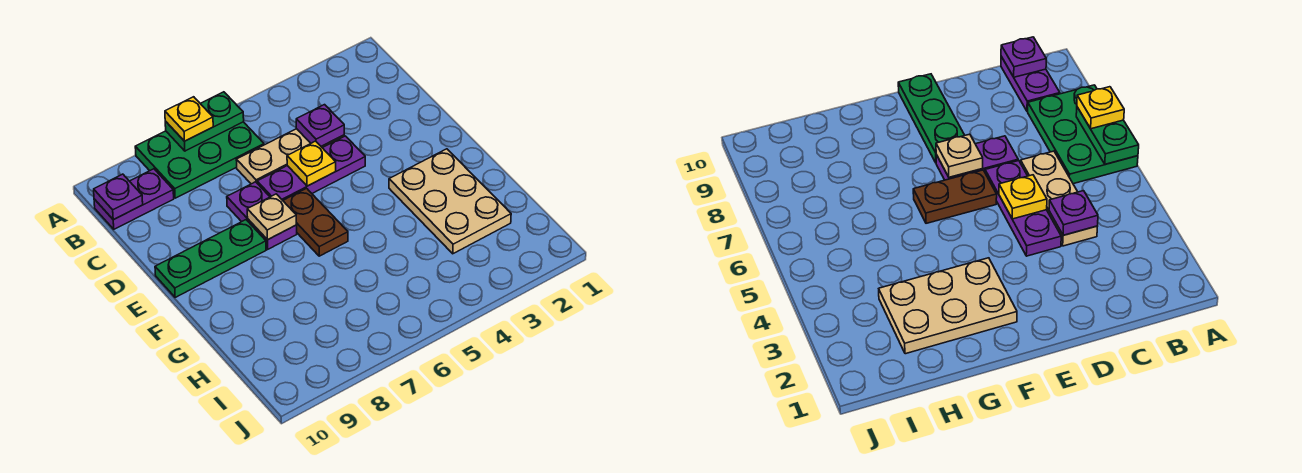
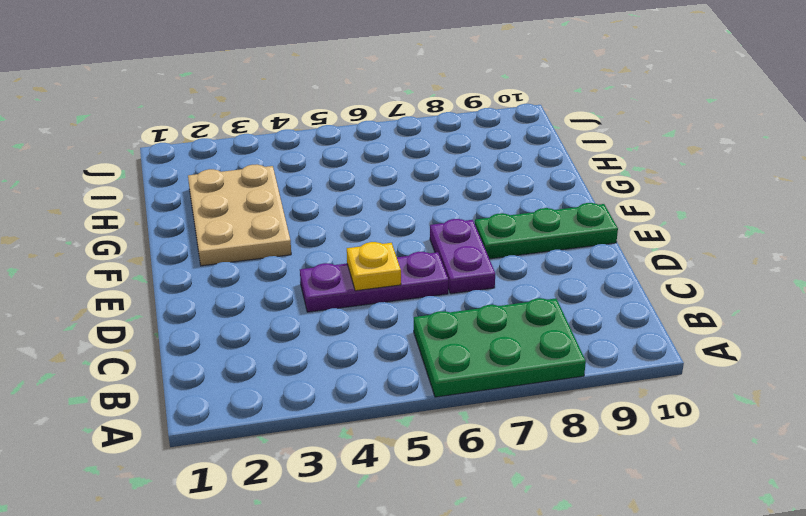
none -> purple plate B9:B10 level 1
none -> tan plate C4:C6 level 1
none -> brown plate E6:F6 level 1

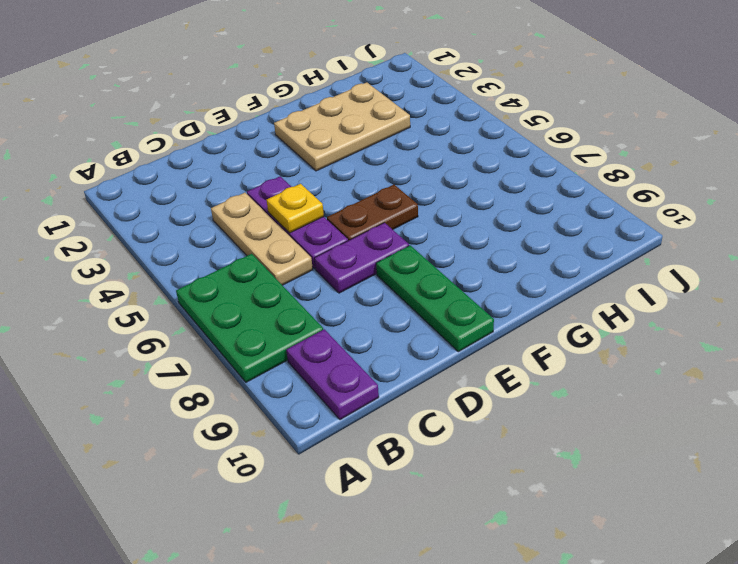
none -> green plate A6:A7 level 2
none -> purple plate B10 level 2
none -> purple plate C4 level 2

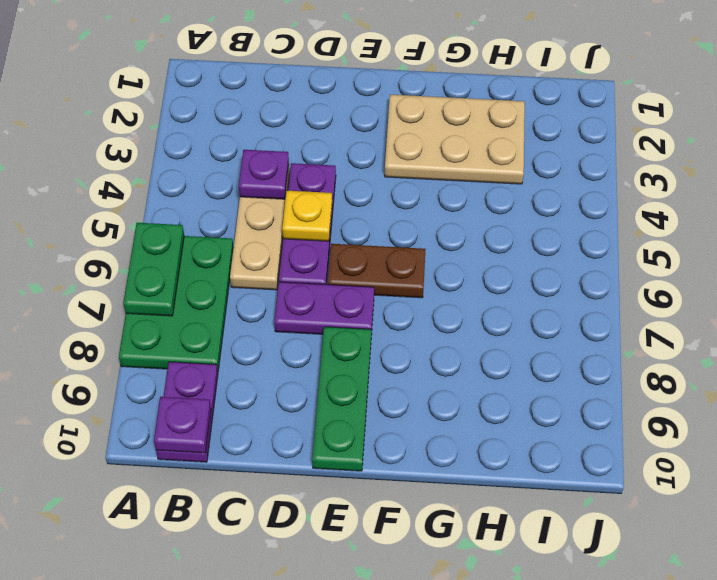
none -> tan plate E7 level 2
none -> yellow plate A7 level 3

